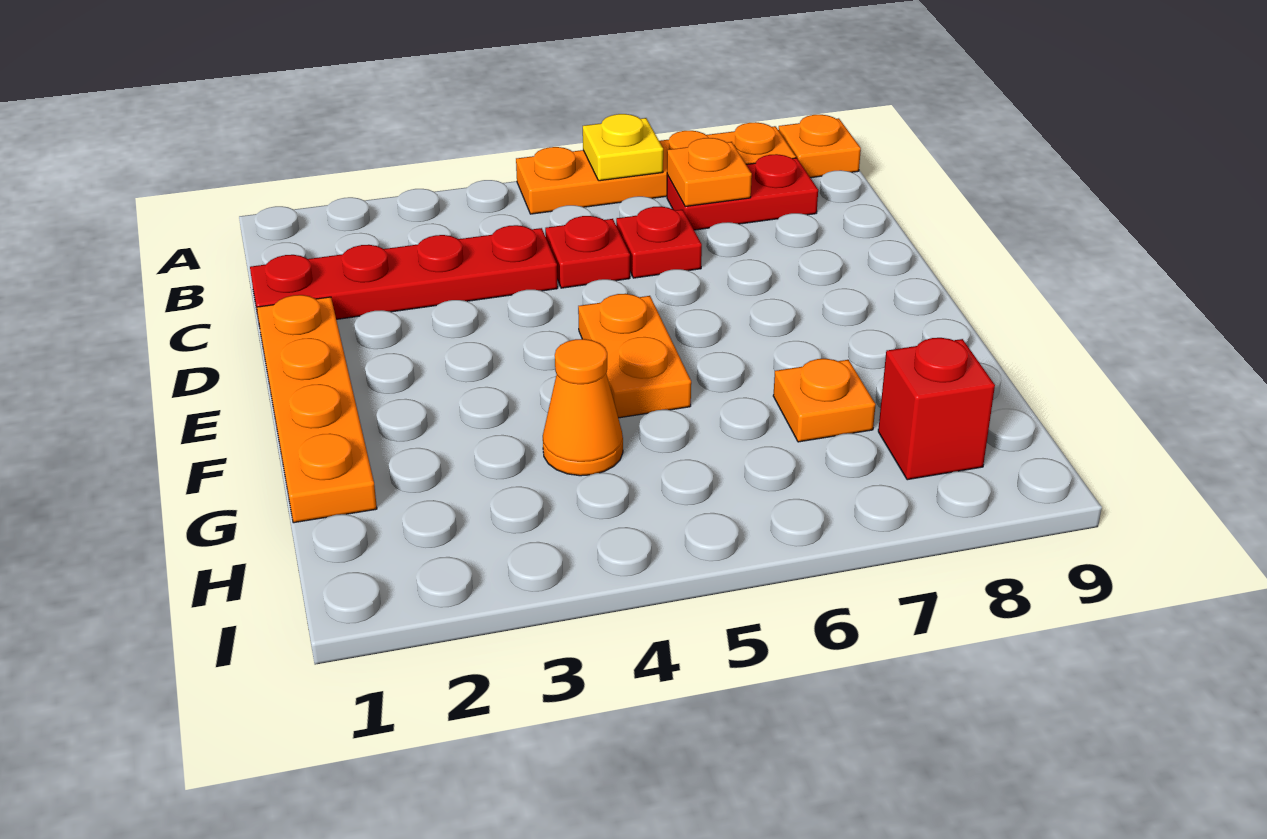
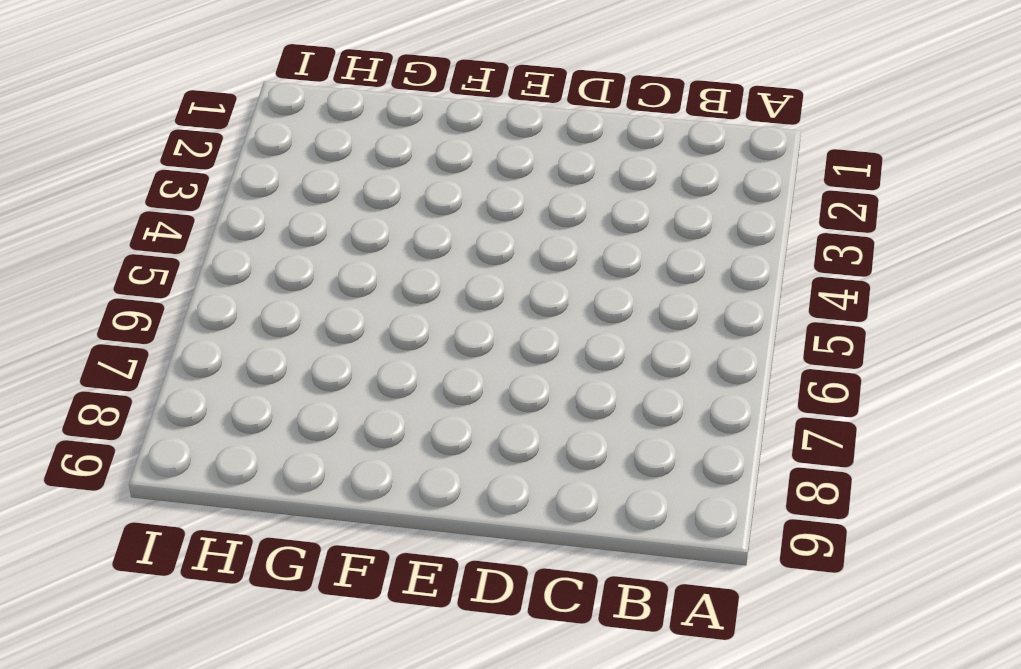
none -> orange plate A5:A8 level 1
none -> orange plate A9 level 1
none -> red plate B7:B8 level 1

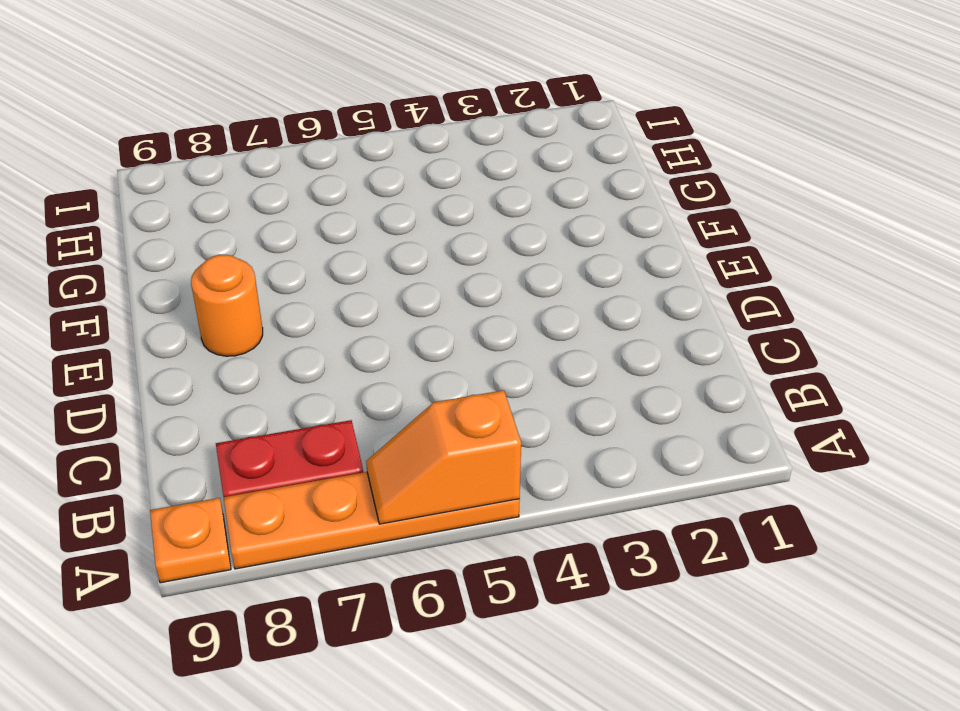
orange slope A5:A6 level 2 top 5 -> yellow plate A6 level 2
orange round brick E8 level 1 -> none
none -> red plate C1:C4 level 1
none -> red plate C5 level 1
none -> red plate C6 level 1

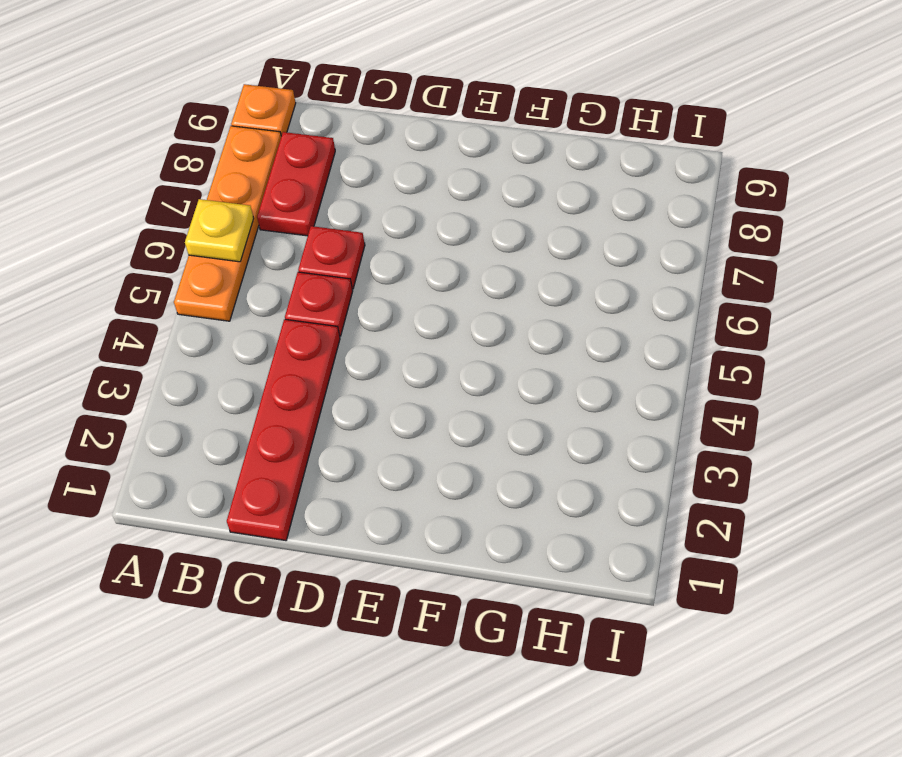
none -> orange plate D1:G1 level 1
none -> orange plate E5:F5 level 1
none -> orange cone G4 level 1

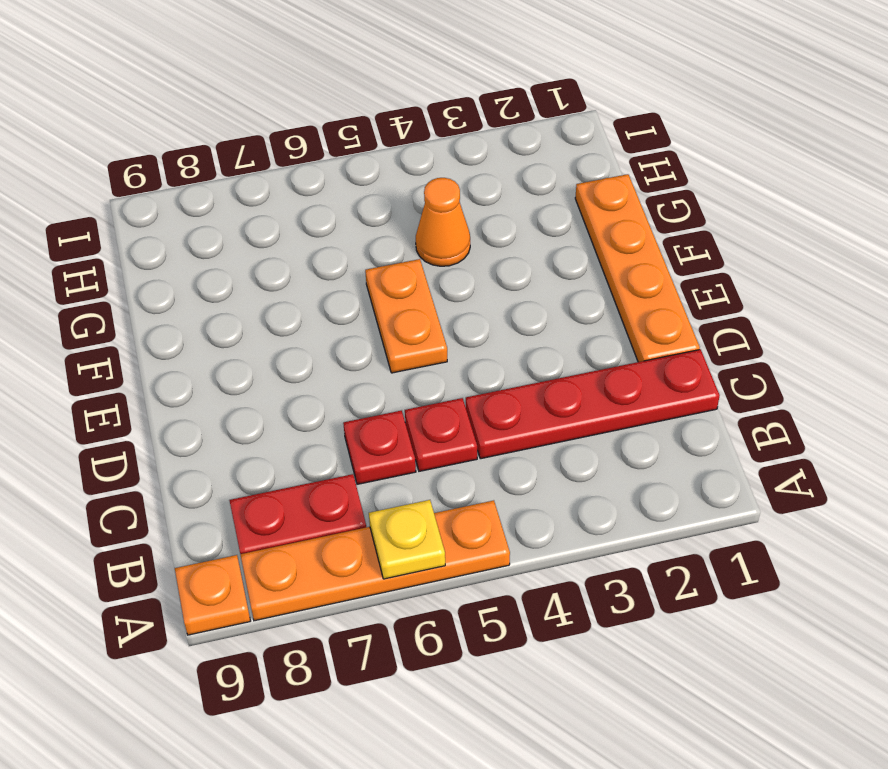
none -> orange plate G7 level 1
none -> red brick H8 level 1
none -> orange plate B7 level 2

